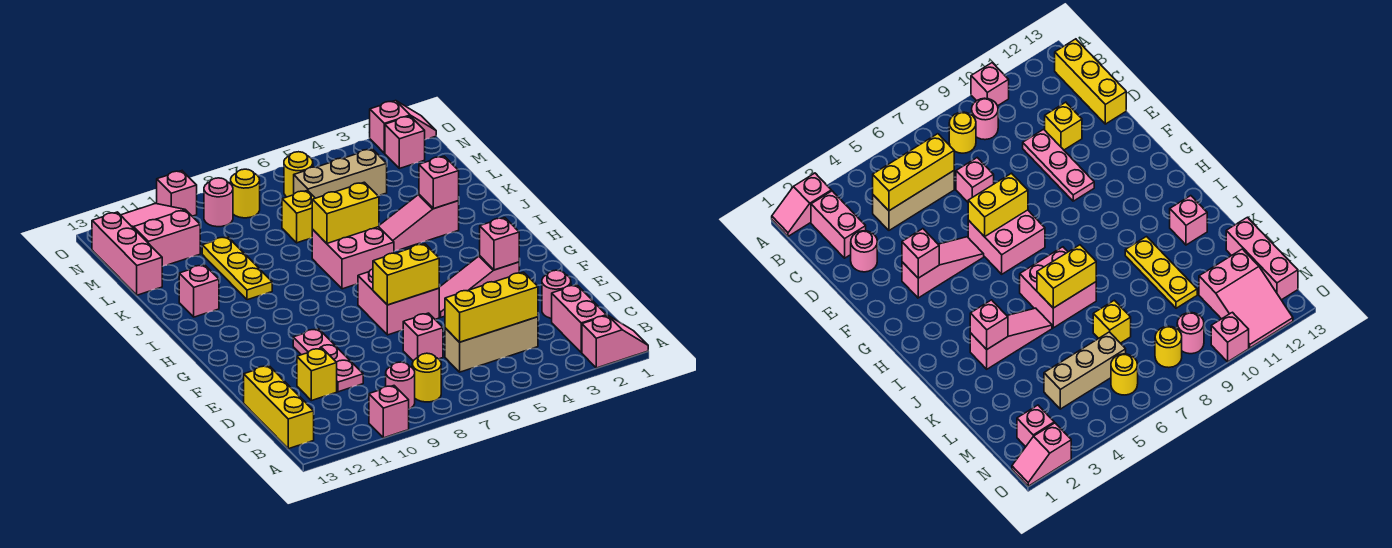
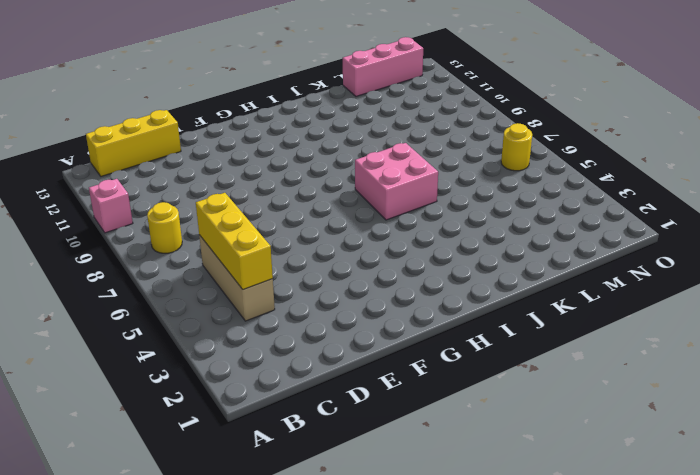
none -> pink slope A1:A2 level 1 top 2
none -> pink brick B2:C2 level 1
none -> pink round brick B9 level 1
none -> pink round brick D2 level 1

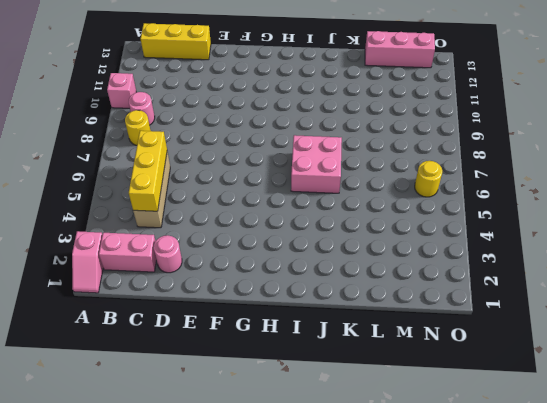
none -> pink brick D7 level 1
none -> pink plate D10:F10 level 1
none -> yellow brick D11 level 1
none -> pink slope F3:F5 level 1 top 3

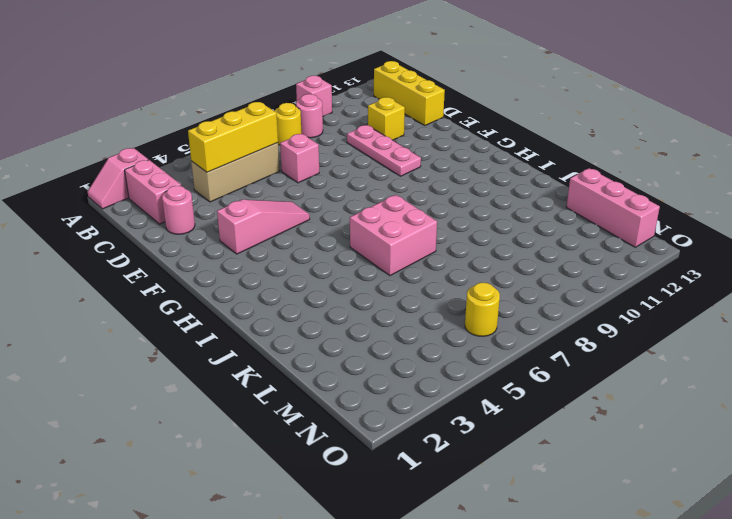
none -> pink brick F6:G7 level 1
none -> pink slope J3:J5 level 1 top 3
none -> yellow plate J10:L10 level 1
none -> pink brick J12 level 1

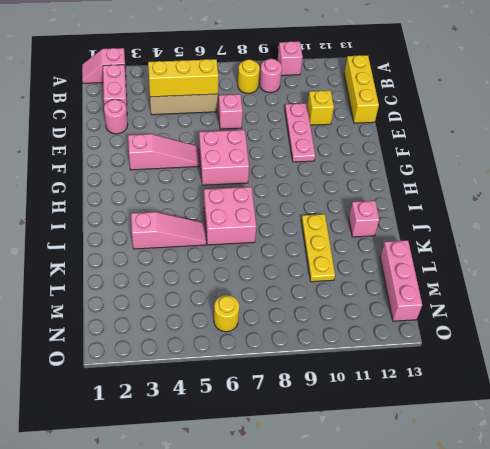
none -> yellow brick L7 level 1
none -> tan brick M4:M6 level 1
none -> pink slope M11:O12 level 1 top M
none -> pink brick N2 level 1

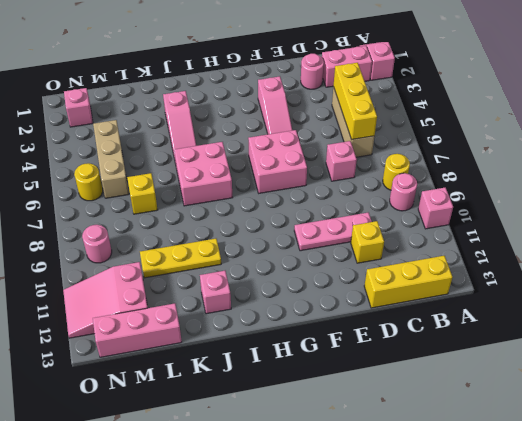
none -> yellow round brick N8 level 1
none -> pink slope O1:O2 level 1 top 2
none -> pink brick O10 level 1
none -> pink brick F3 level 2

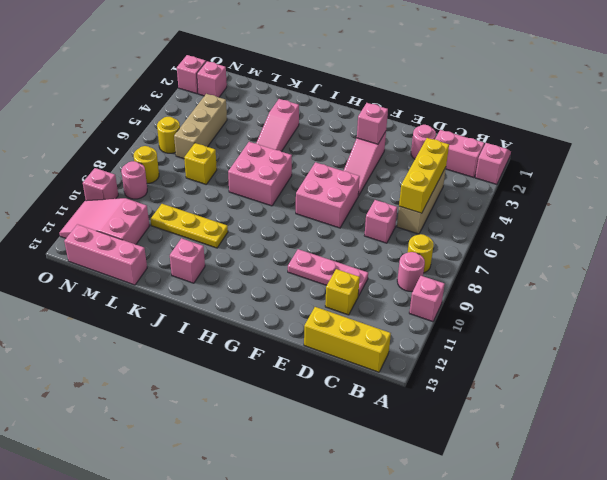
none -> yellow brick F6:F7 level 2
none -> pink brick J3 level 2
none -> yellow brick J6:J7 level 2

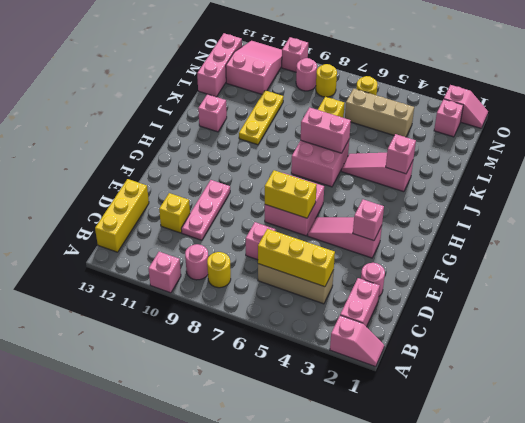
pink brick J6:J7 level 2 -> yellow brick J6:J7 level 2

